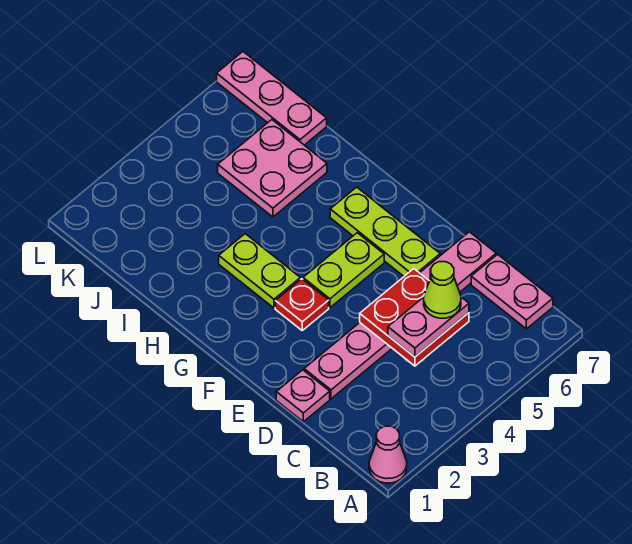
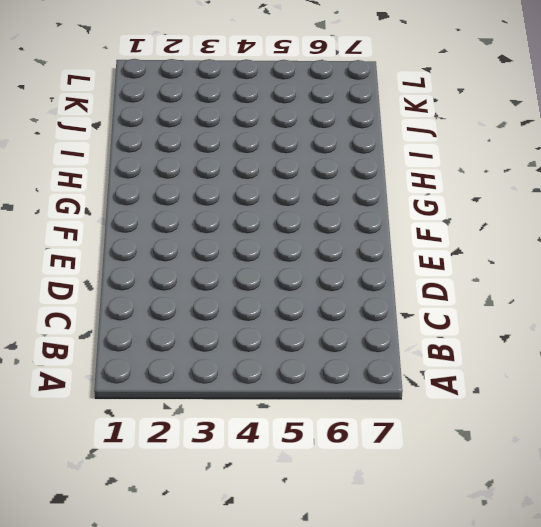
none -> pink cone A1 level 1
none -> pink plate B7:C7 level 1
none -> pink plate D1 level 1

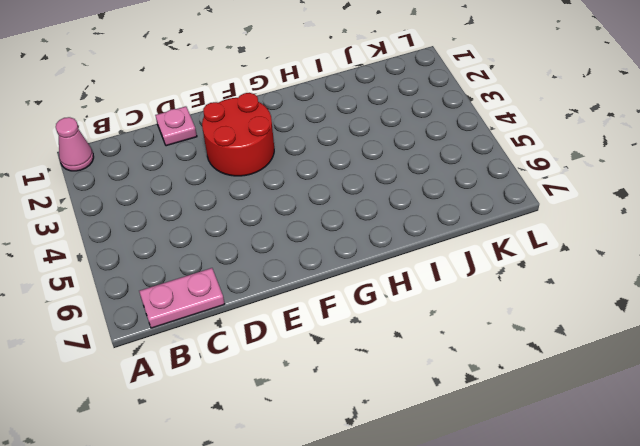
red round brick E2:F3 level 1 -> red plate F3 level 1
none -> pink plate D2:D7 level 1
none -> lime plate E6:G6 level 1
none -> lime plate F4:F5 level 1

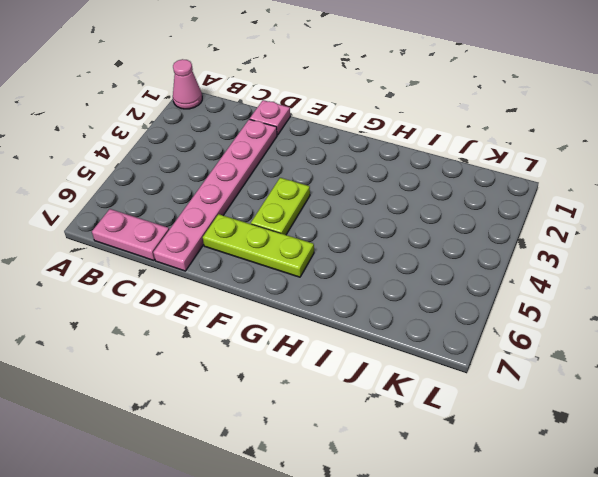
none -> red plate F3 level 1
none -> lime plate G3:H3 level 1
none -> pink plate I5:J6 level 1

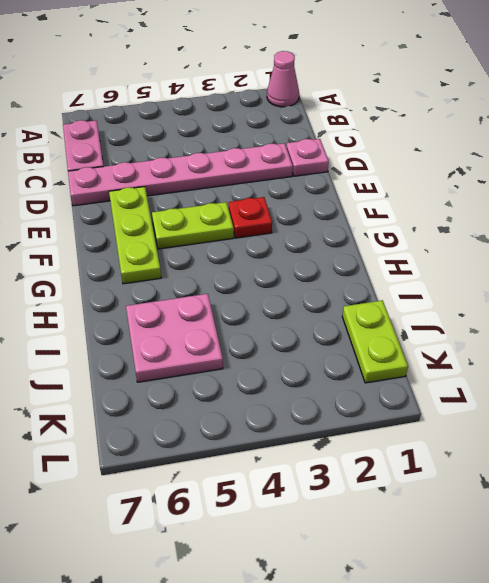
lime plate J1:K1 level 1 -> lime plate G3:H3 level 1
none -> pink plate J7:L7 level 1
none -> red plate C4:D5 level 2
none -> pink plate C4:C5 level 3

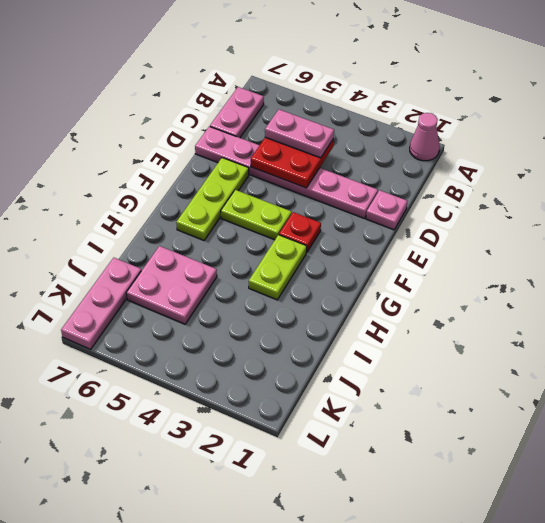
none -> lime cone C5 level 4

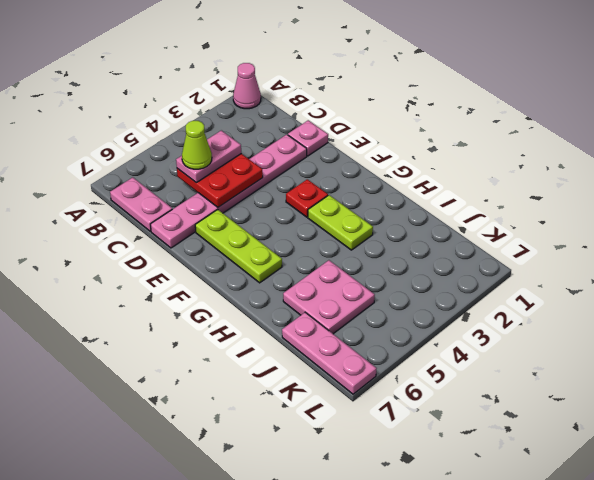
none -> lime plate F4:F5 level 1

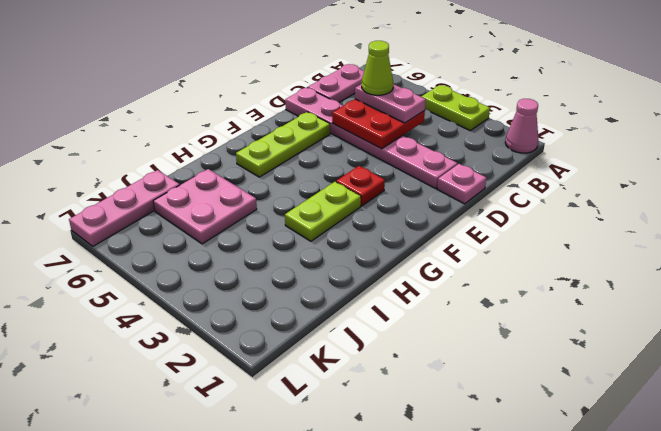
lime plate A3:A4 level 1 -> lime plate F4:F5 level 1

